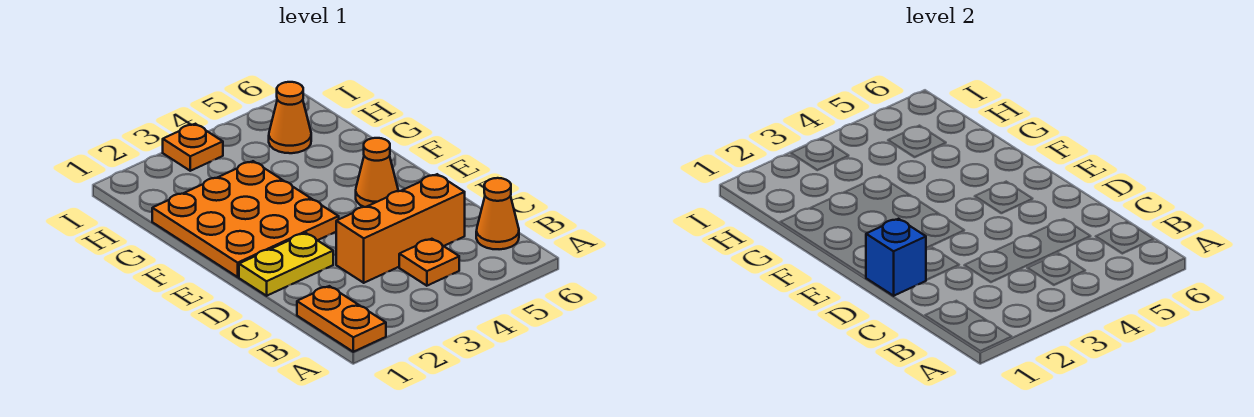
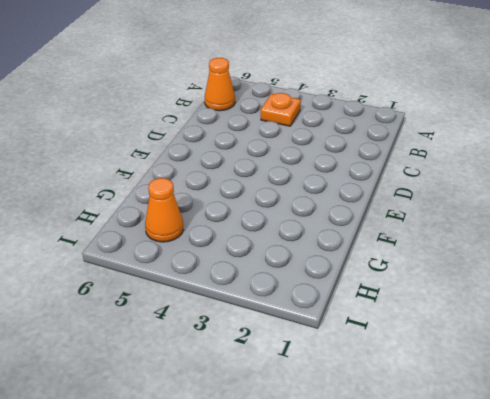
none -> orange plate A1:B1 level 1
none -> orange brick C3:C5 level 1

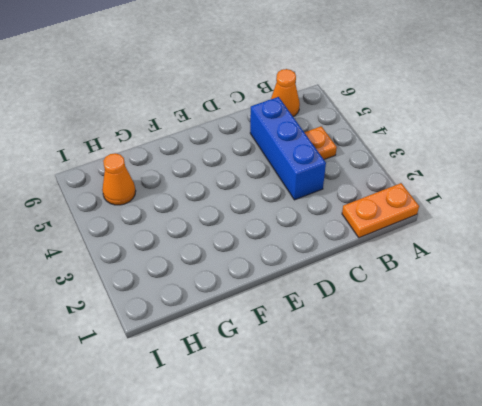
blue brick C3:C5 level 1 -> orange brick C3:C5 level 1
none -> yellow plate D1:D2 level 1
none -> orange plate E1:G3 level 1

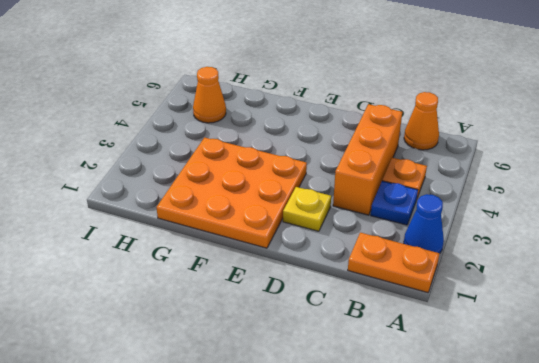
blue cone A2 level 1 -> none
blue plate B3 level 1 -> none
yellow plate D2 level 1 -> yellow plate D1:D2 level 1
none -> orange cone E5 level 1
none -> orange plate I3 level 1

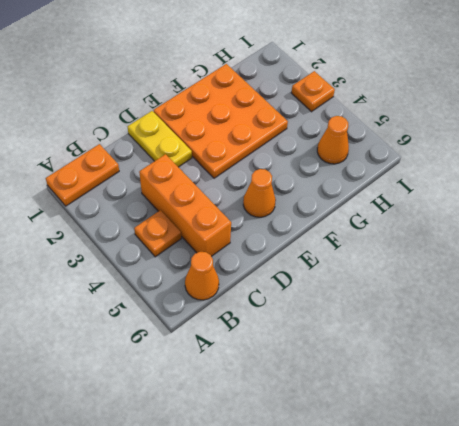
none -> blue brick D1 level 2

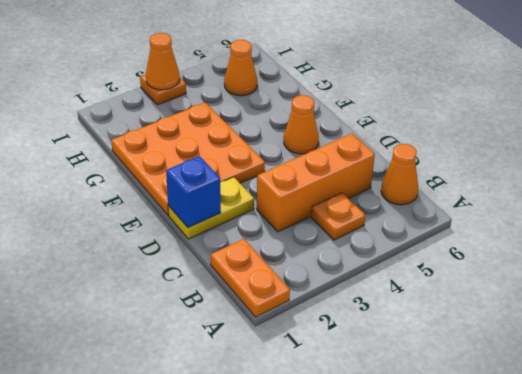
orange cone I3 level 2 -> none

